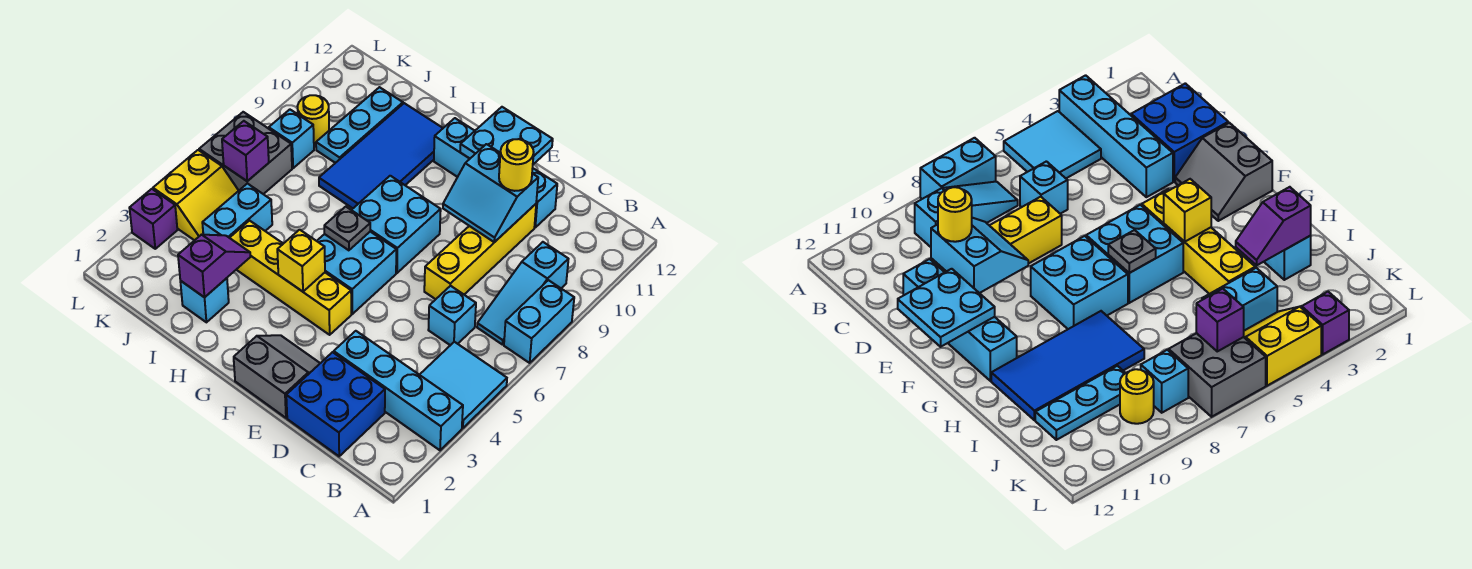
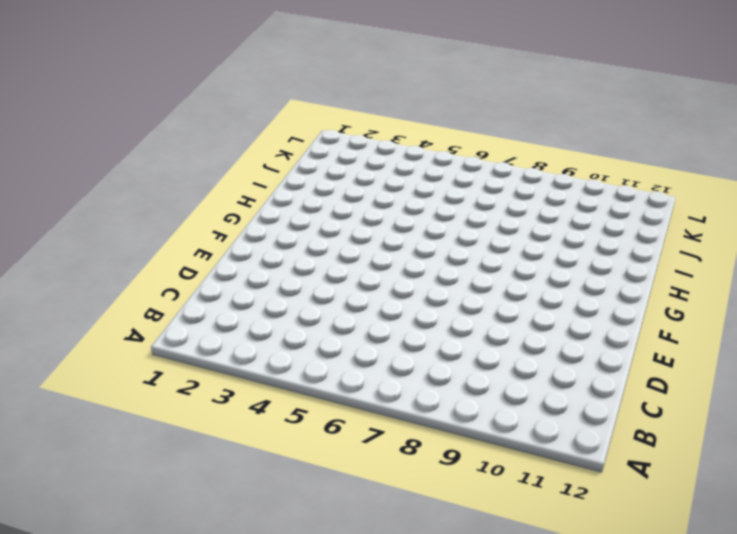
none -> cyan brick A3:D3 level 1
none -> cyan tile A4:B5 level 1
none -> cyan brick A7:A8 level 1

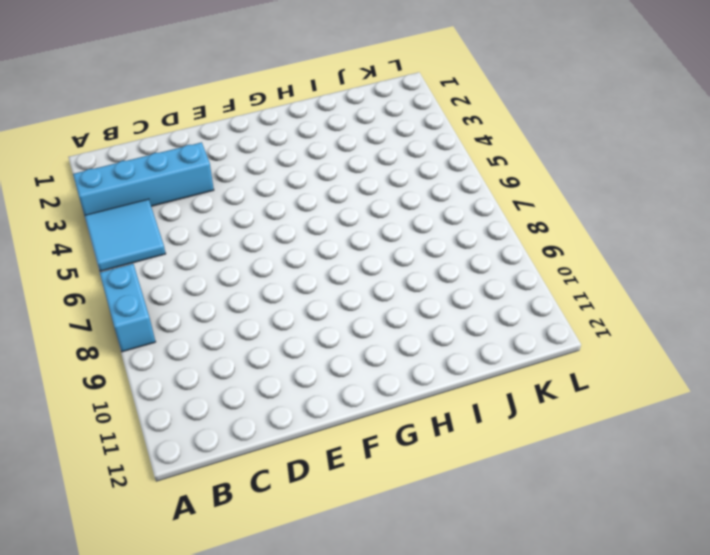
none -> cyan slope B7:B9 level 1 top 9
none -> blue brick C1:D2 level 1
none -> cyan brick C6 level 1

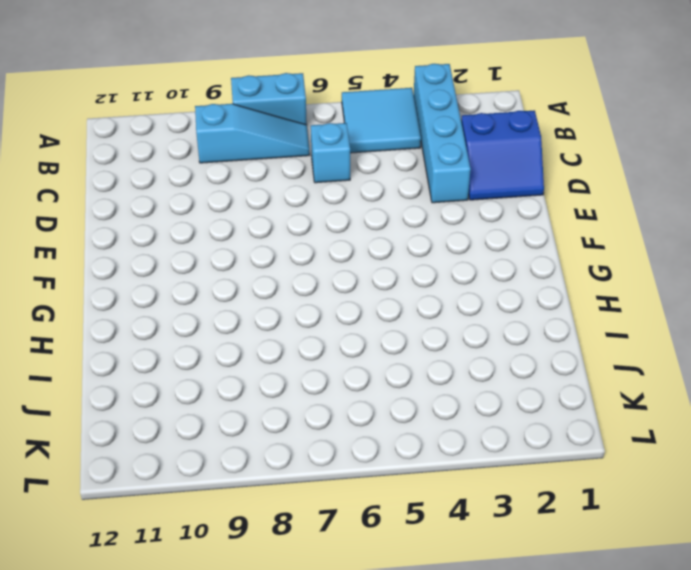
blue slope C1:D2 level 1 top C -> blue brick C1:D2 level 1
none -> yellow brick D7:D10 level 1
none -> cyan brick D11:G11 level 1
none -> grey slope E1:F2 level 1 top 1

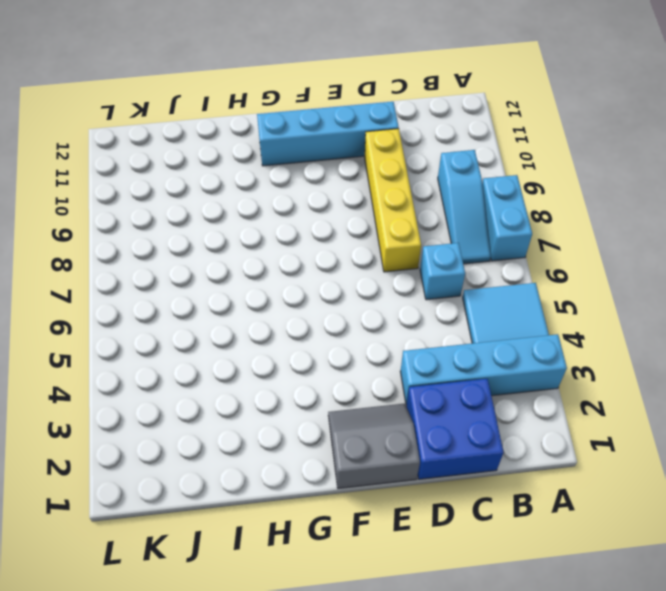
none -> yellow brick F4:I4 level 1
none -> cyan brick F5:G6 level 1
none -> cyan brick F7:G8 level 1

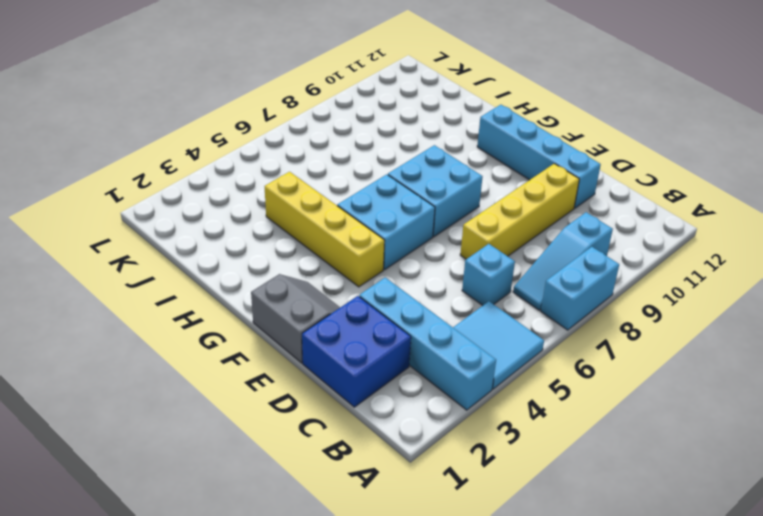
none -> blue tile H8:I11 level 1
none -> cyan brick I2 level 1
none -> cyan brick J4:J5 level 1

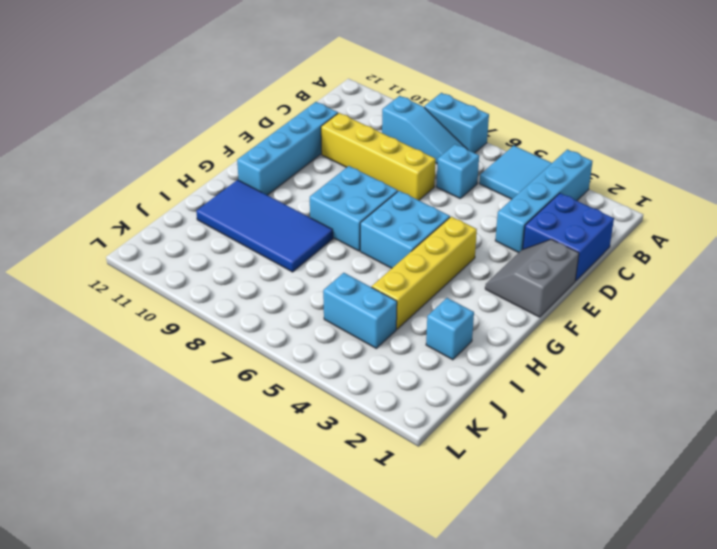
none -> cyan plate J9:J11 level 1
none -> yellow slope K4:L5 level 1 top L
none -> grey brick K6:L7 level 1

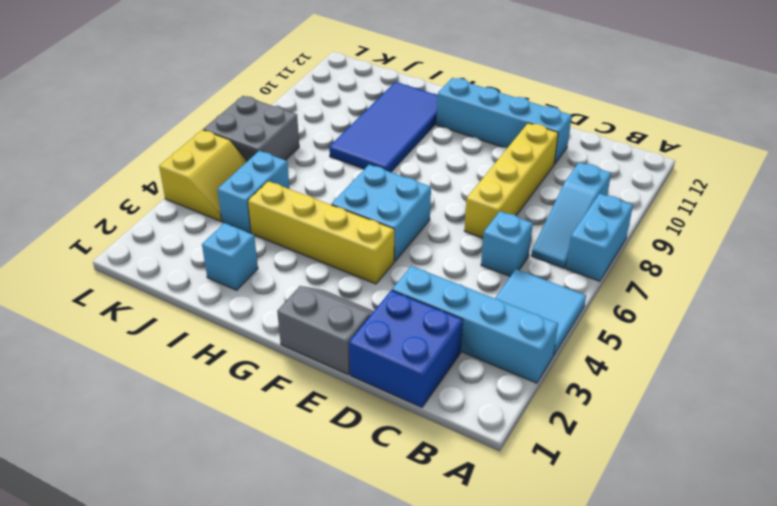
none -> cyan brick F7:G8 level 1
none -> cyan plate J9:J11 level 1
none -> cyan brick K8 level 1

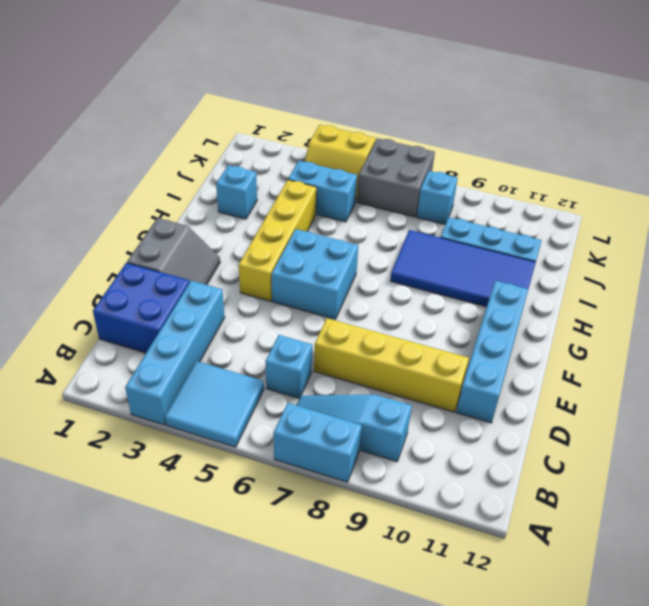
none -> cyan brick F7:G8 level 1
none -> yellow round brick K9 level 1
none -> purple brick L3 level 1

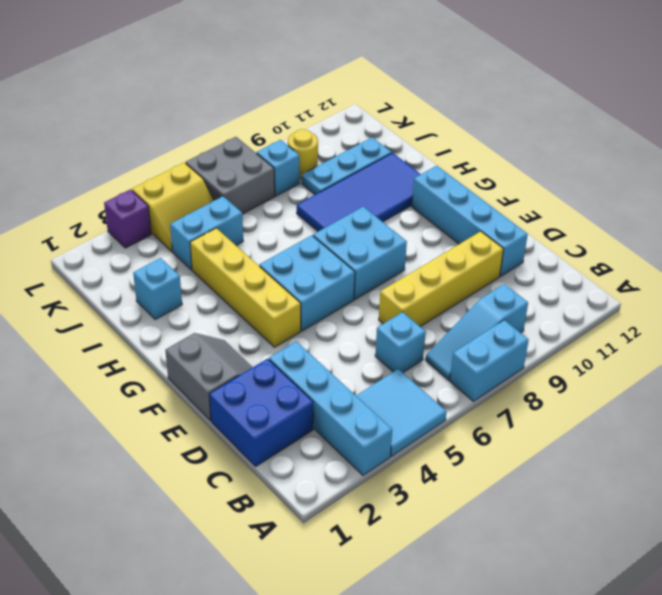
none -> cyan slope D9:E10 level 2 top 10
none -> cyan plate E11:F12 level 2
none -> yellow brick G4 level 2

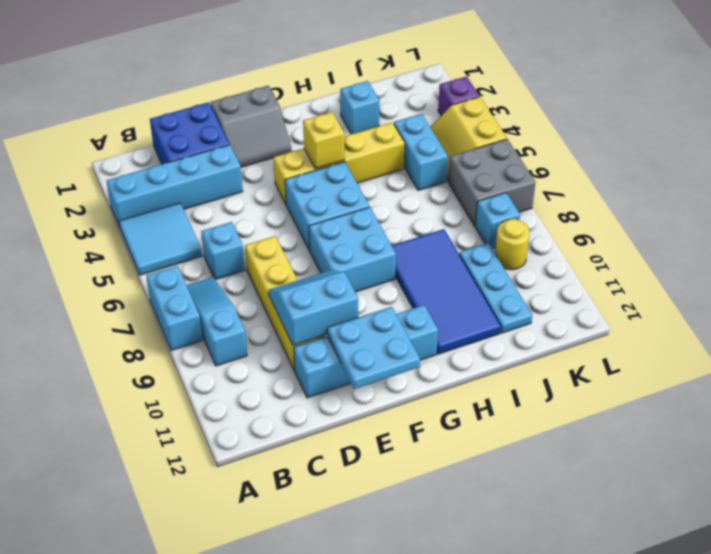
none -> grey plate G6 level 2
none -> purple slope I2:I3 level 2 top 2
none -> purple brick K6 level 2

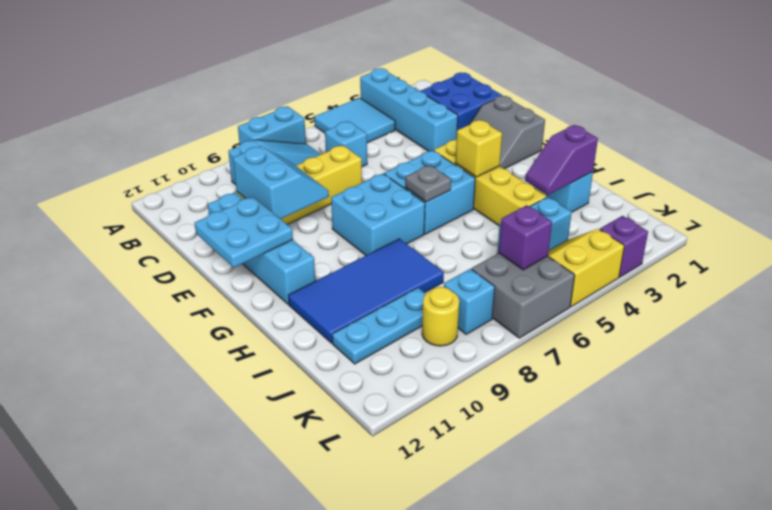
none -> yellow round brick D10 level 3

